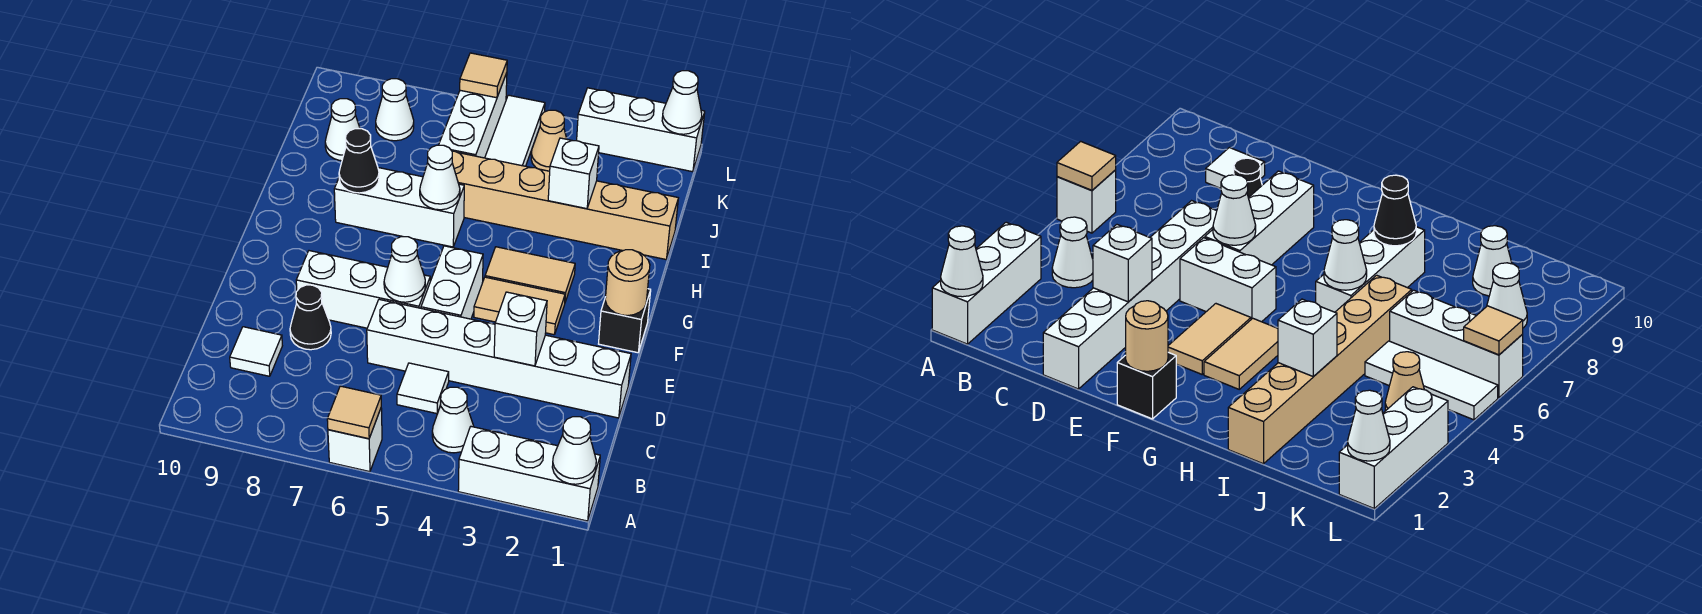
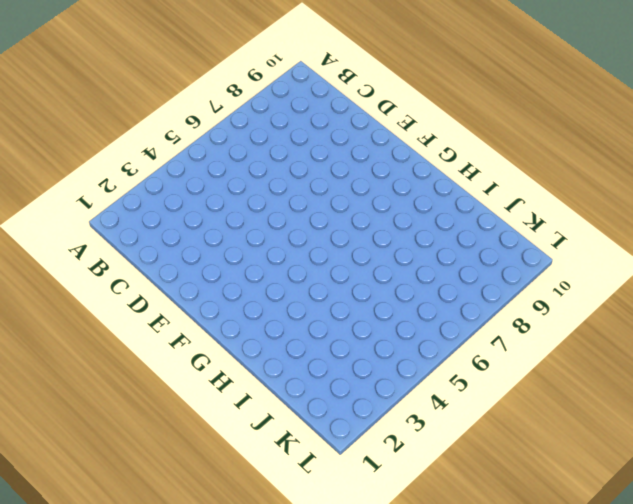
none -> white brick A1:A3 level 1
none -> white brick A6 level 1
none -> white cone B4 level 1
none -> white tile C5 level 1

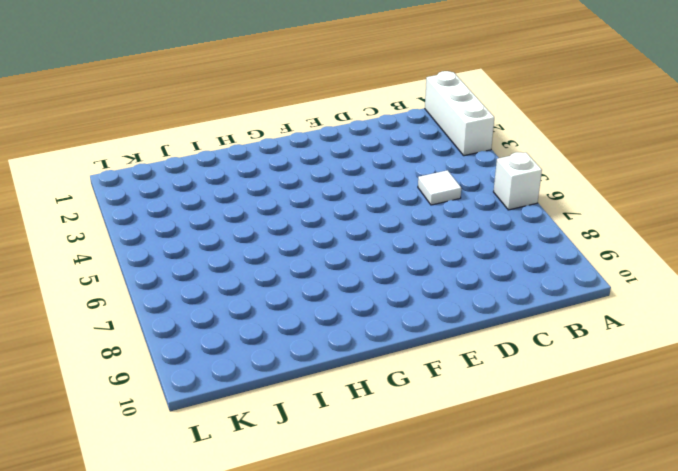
none -> white cone B4 level 1
none -> white tile C9 level 1
none -> white brick D1:D6 level 1
none -> black cone D8 level 1

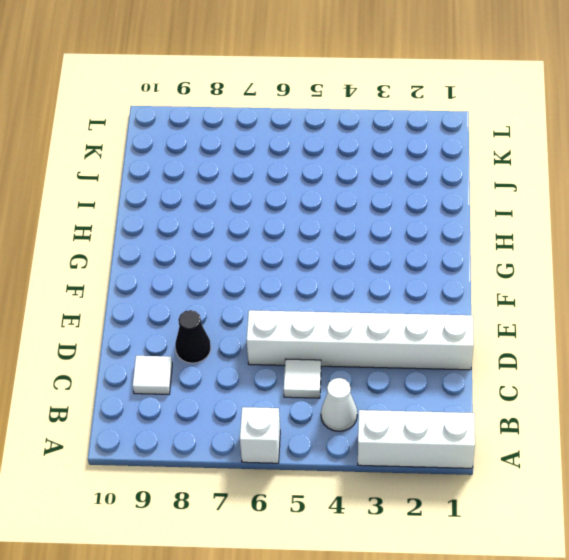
none -> white brick E5:F5 level 1
none -> white brick E6:E8 level 1
none -> black brick F1 level 1
none -> tan tile F3:F4 level 1

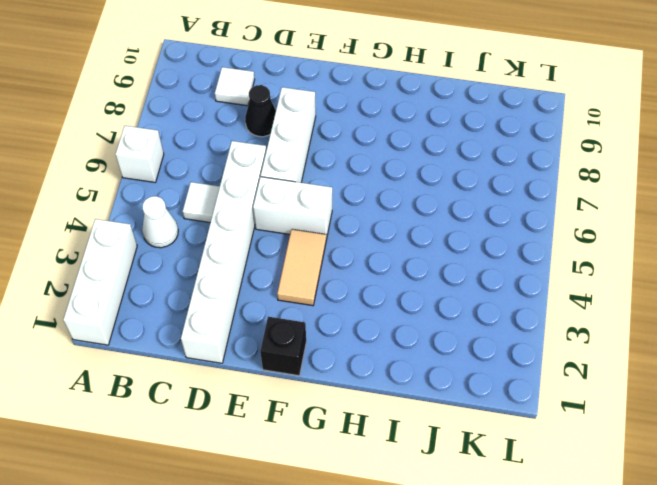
none -> tan tile G3:G4 level 1
none -> white brick H6:H8 level 1
none -> tan brick I1:I6 level 1
none -> white tile J5:L5 level 1

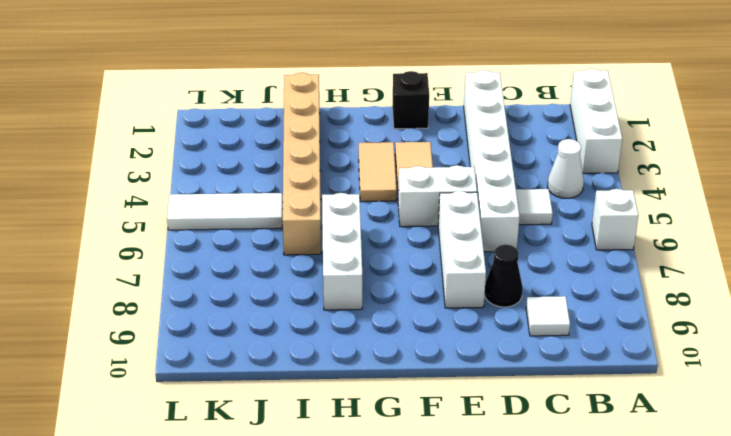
none -> white brick J6:L6 level 1
none -> white cone J9 level 1
none -> tan cone K4 level 1
none -> white cone K8 level 1

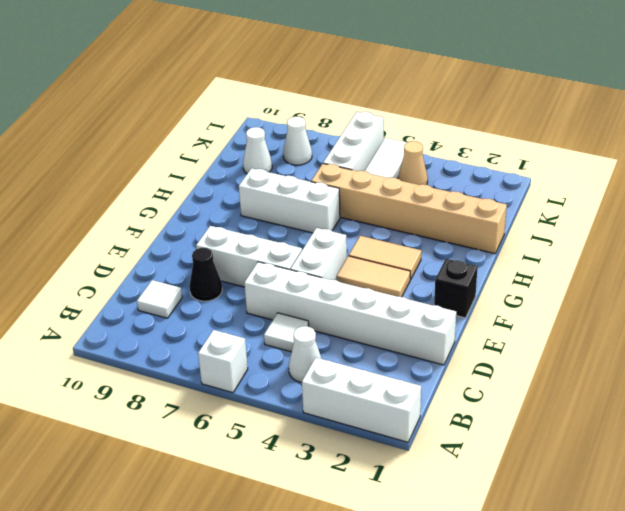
none -> white brick L1:L3 level 1
none -> white cone A1 level 2
none -> tan tile A6 level 2
none -> white brick D3 level 2

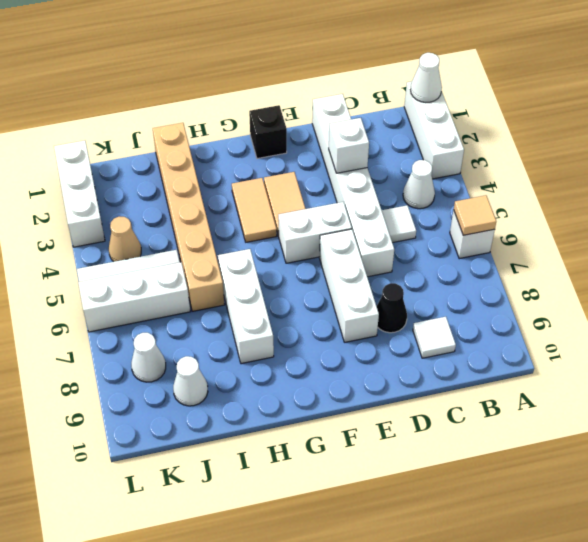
none -> white cone E6 level 2
none -> tan round brick F1 level 2
none -> white cone H6 level 2
none -> black cone H8 level 2

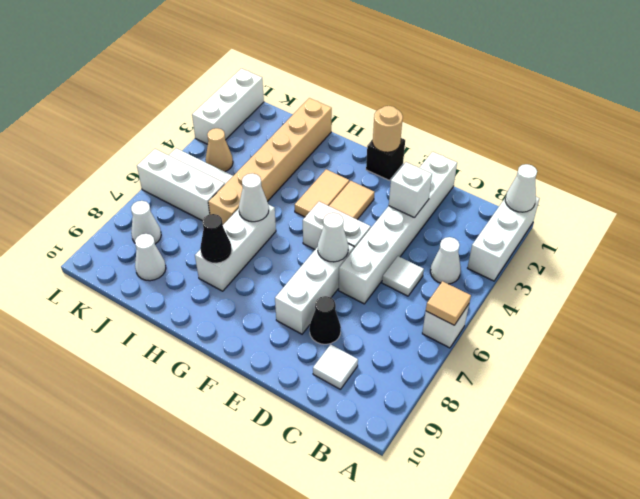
none -> white brick I3 level 2
none -> white cone L1 level 2
none -> tan tile L6 level 2

